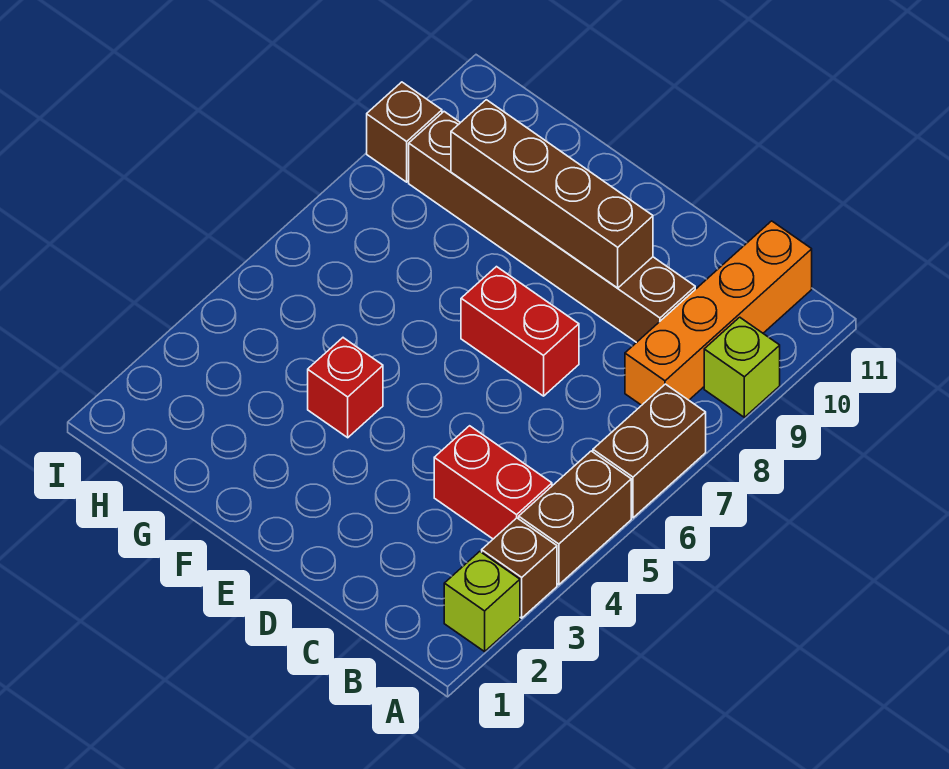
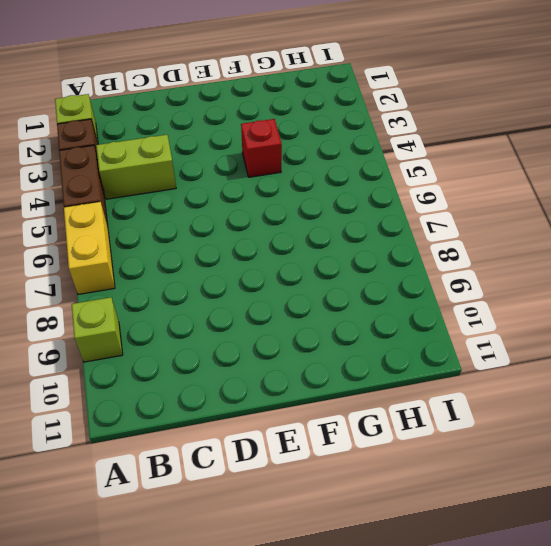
yellow brick A6:A7 level 1 -> brown brick A6:A7 level 1
lime brick B4:C4 level 1 -> red brick B4:C4 level 1
none -> orange brick B8:B11 level 1
none -> brown brick C9:H9 level 1
none -> red brick D7:E7 level 1

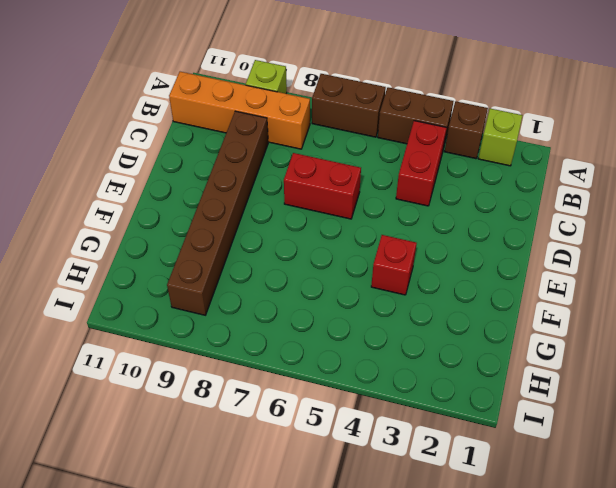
red brick D6:D7 level 1 -> red brick D7:E7 level 1
none -> brown brick I9 level 1
none -> brown brick D9:G9 level 2

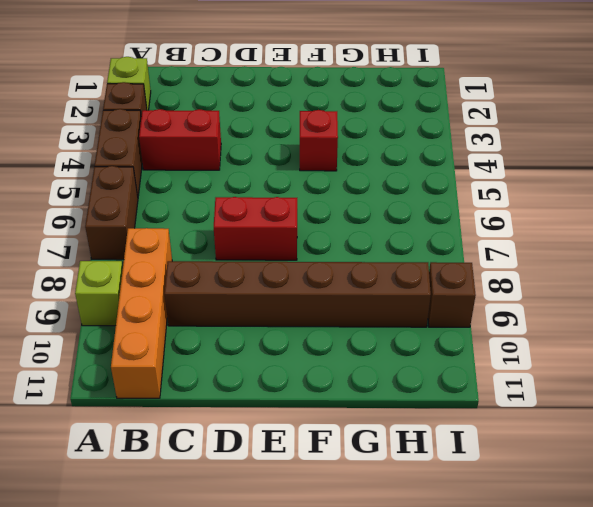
none -> brown brick D9:G9 level 2

